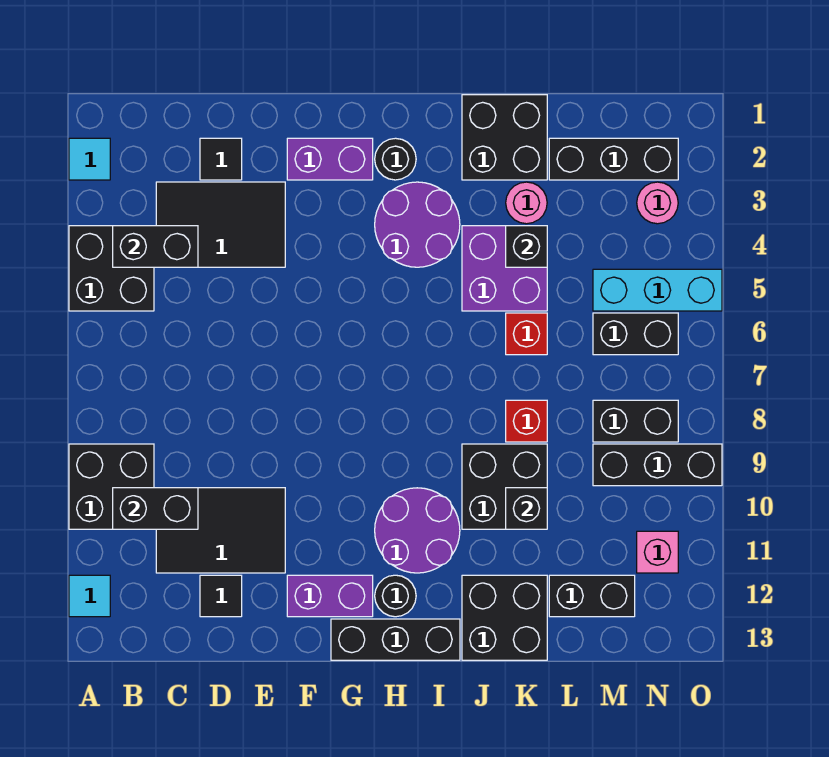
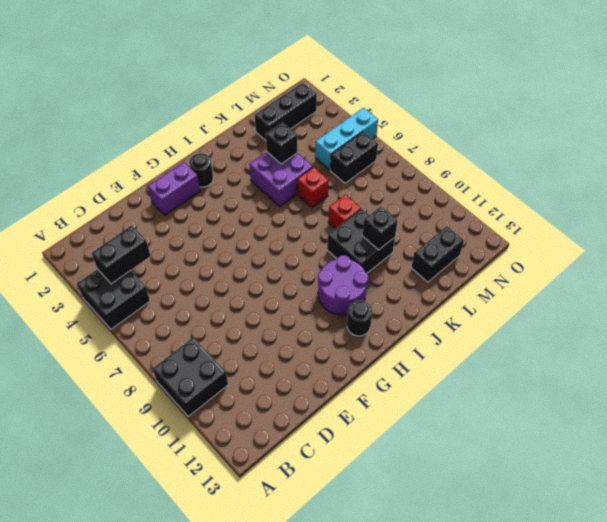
none -> cyan tile A2 level 1
none -> cyan tile A12 level 1
none -> black tile C3:E4 level 1
none -> black tile C10:E11 level 1

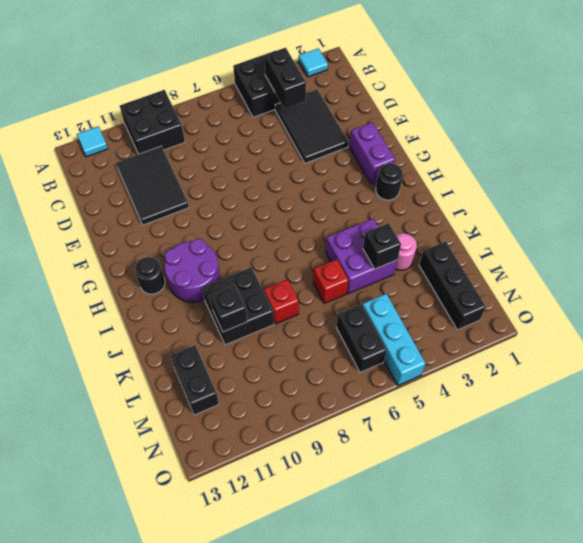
none -> black tile D2 level 1
none -> black tile D12 level 1
none -> purple brick F12:G12 level 1
none -> black brick G13:I13 level 1

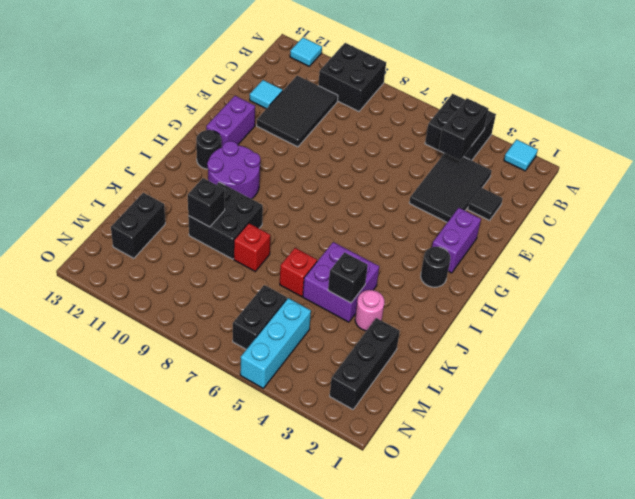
cyan tile D12 level 1 -> black tile D12 level 1
none -> black brick G13:I13 level 1
none -> purple round brick H3:I4 level 1
none -> black brick J1:K2 level 1
none -> black brick J12:K13 level 1

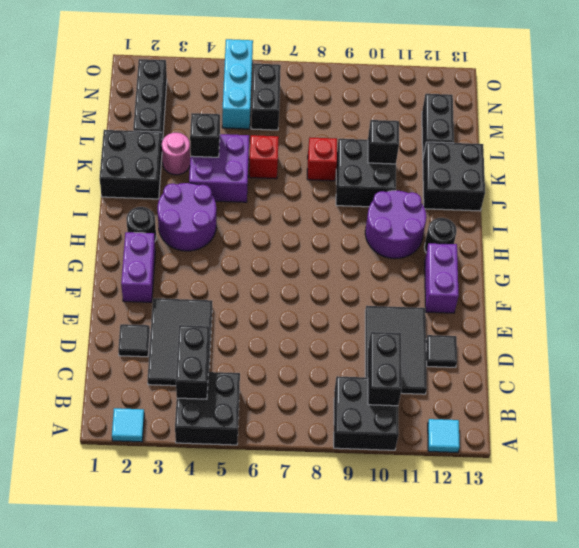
none -> black brick G13:I13 level 1
none -> black brick M8:N8 level 1
none -> black brick M9:O9 level 1
none -> pink round brick N3 level 1

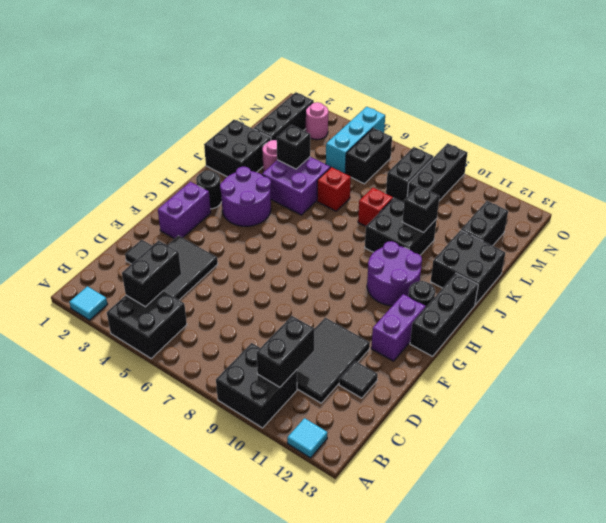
none -> pink brick N11 level 1

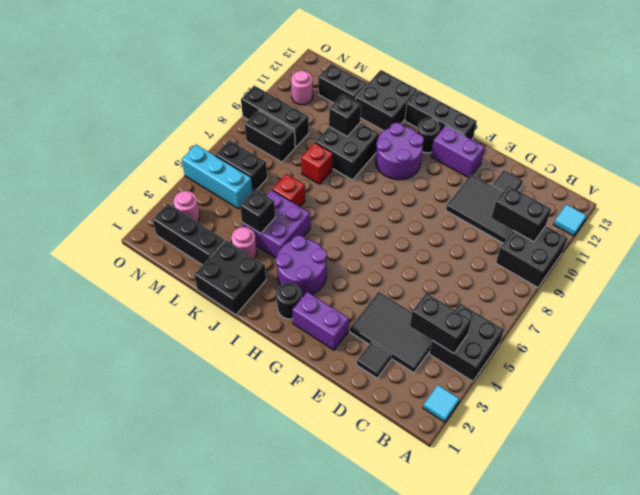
pink round brick N11 level 1 -> pink brick N11 level 1

